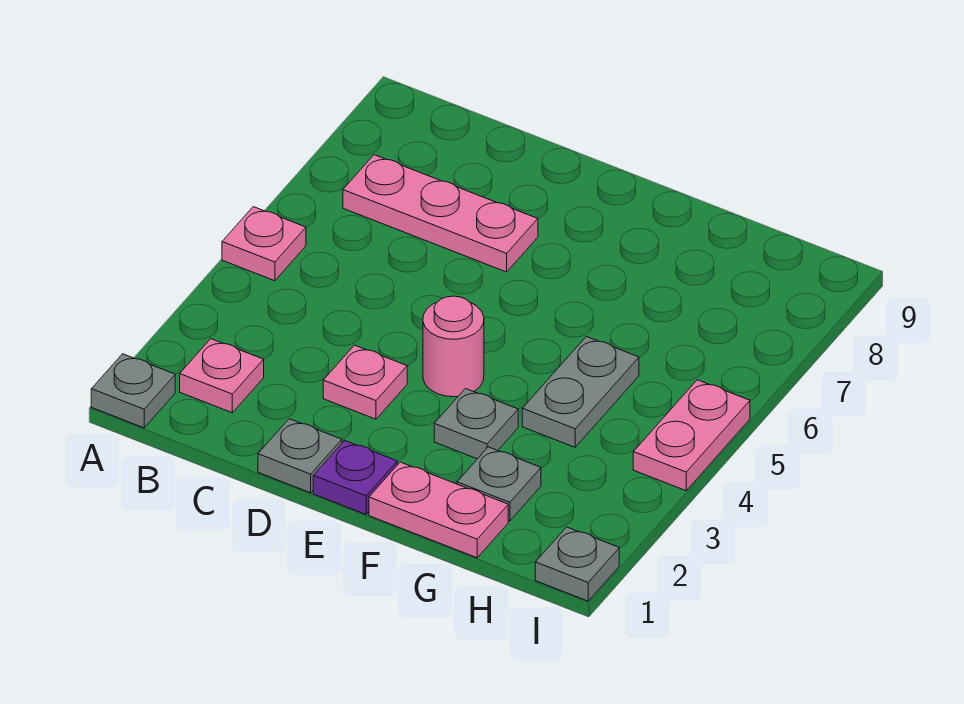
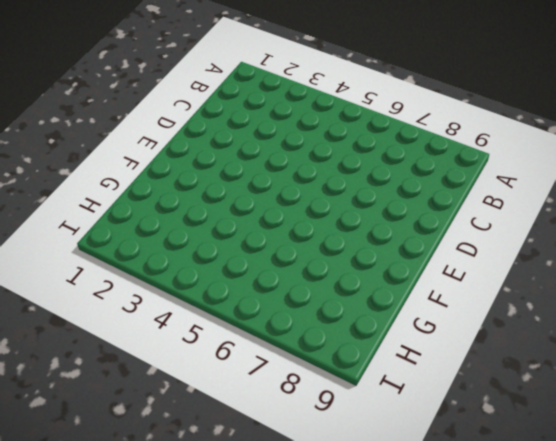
none -> grey plate A1 level 1
none -> pink plate A5 level 1
none -> pink plate B2 level 1

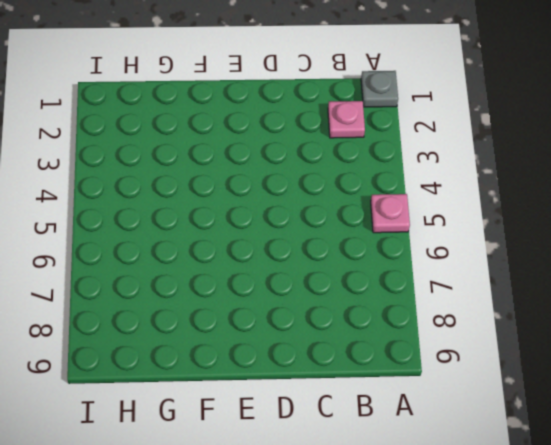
none -> pink plate B7:D7 level 1
none -> grey plate D1 level 1
none -> pink plate D3 level 1

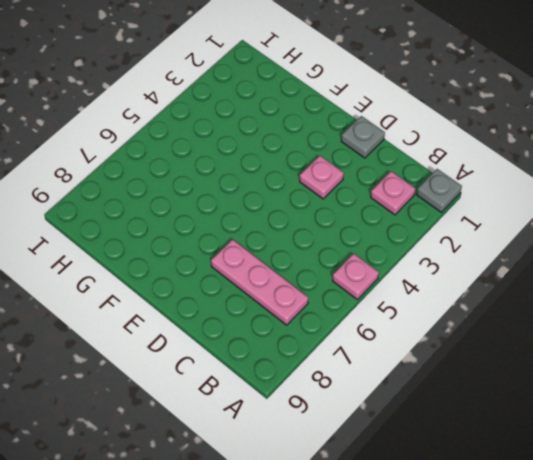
none -> purple plate E1 level 1
none -> pink round brick E4 level 1
none -> pink plate F1:G1 level 1

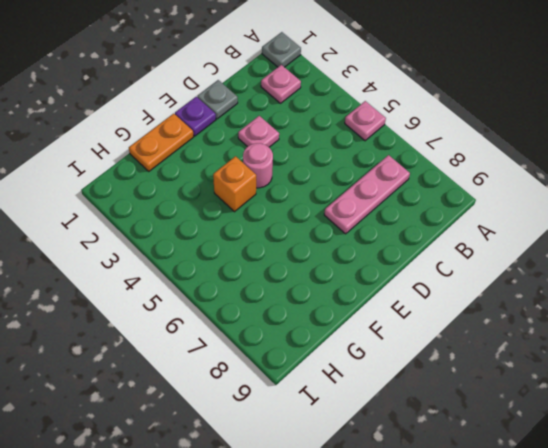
orange plate F1:G1 level 1 -> pink plate F1:G1 level 1
orange brick F4 level 1 -> none
none -> grey plate F3 level 1
none -> grey plate G2 level 1
none -> grey plate G4:G5 level 1

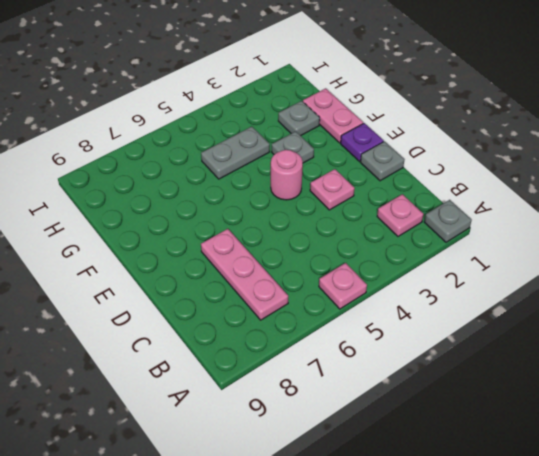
none -> grey plate I1 level 1
none -> pink plate I4:I5 level 1

